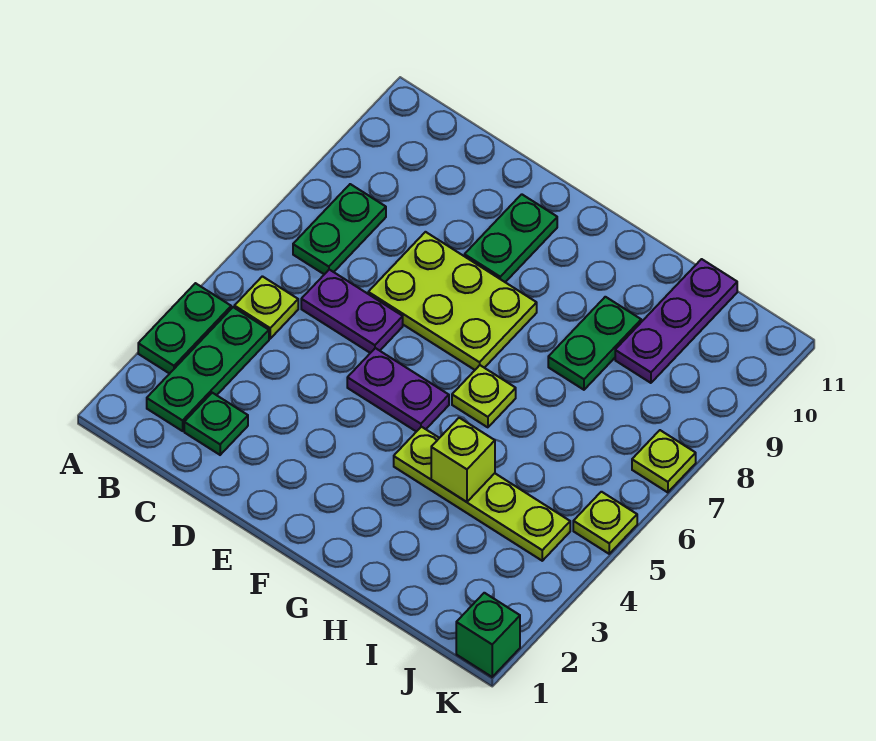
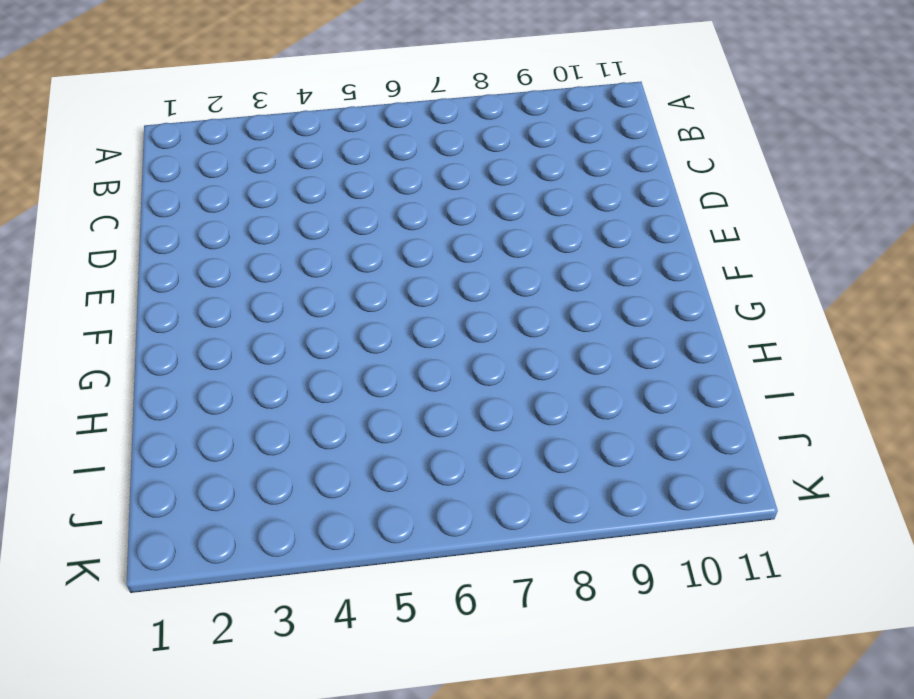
none -> green plate A3:A4 level 1
none -> green plate B2:B4 level 1
none -> lime plate B5 level 1

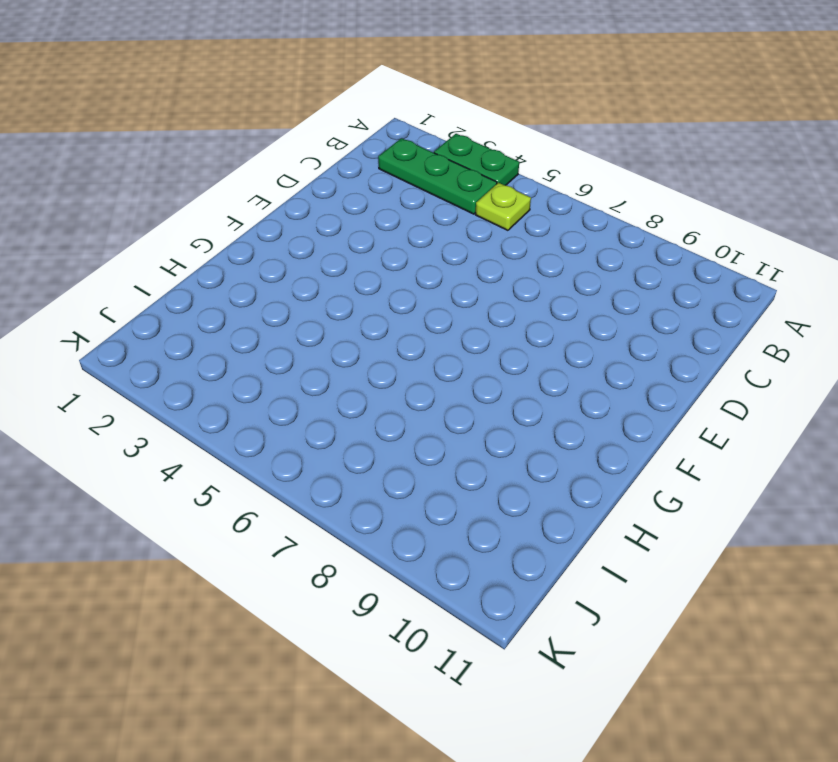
none -> green plate B7:B8 level 1
none -> green plate C2 level 1
none -> purple plate C6:D6 level 1

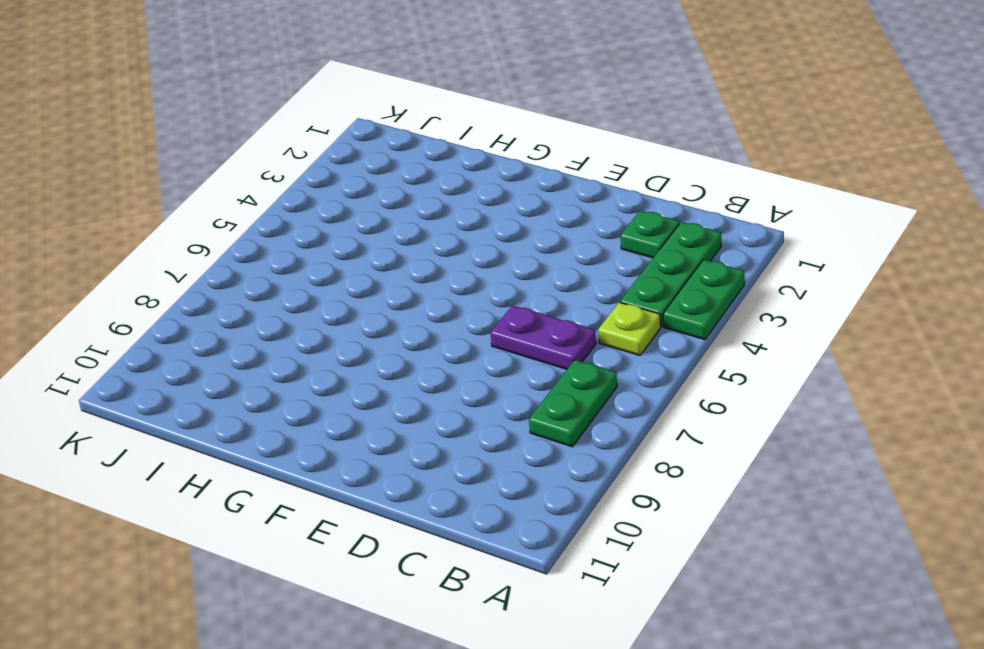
none -> lime plate D7:F8 level 1
none -> purple plate E5:F5 level 1
none -> green plate E9:E10 level 1

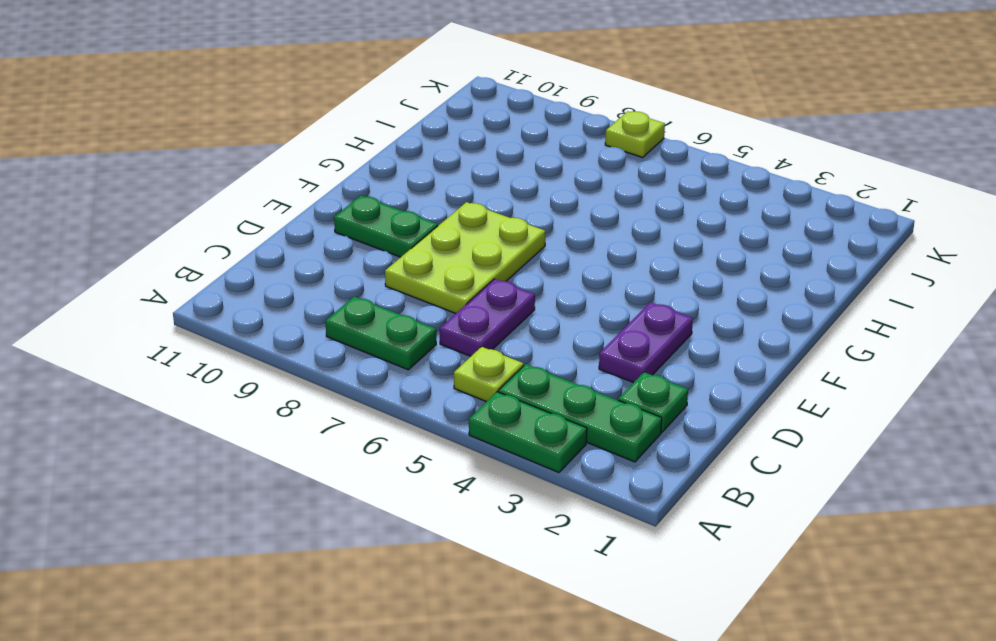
purple plate D3:E3 level 1 -> purple plate E5:F5 level 1
none -> lime plate G4:J4 level 1
none -> lime plate G6 level 1
none -> green plate H8:H9 level 1

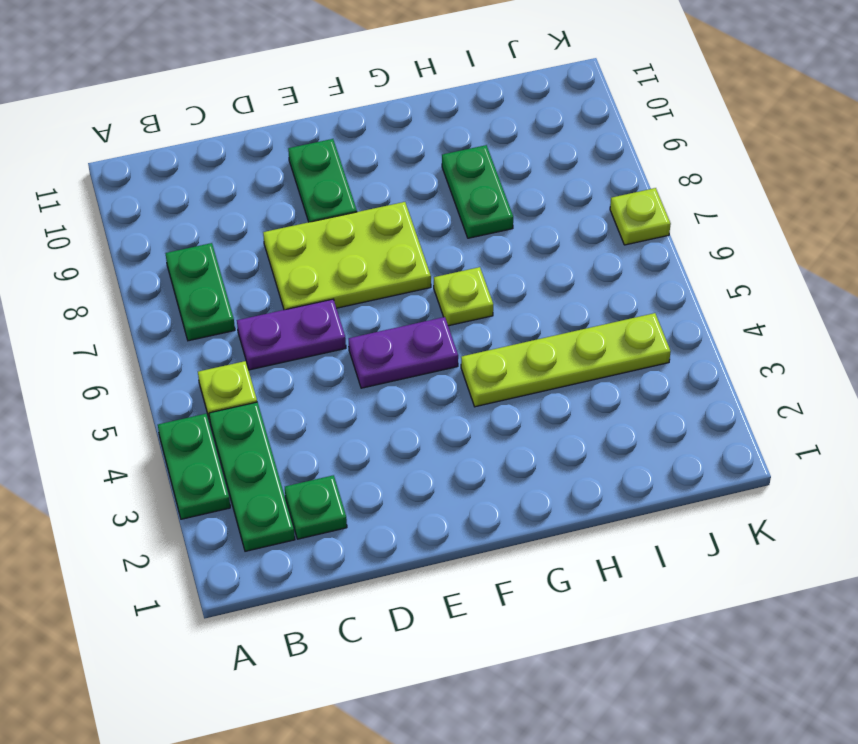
none -> purple plate I9:I11 level 1
none -> green brick K1 level 1
none -> lime plate K5 level 1

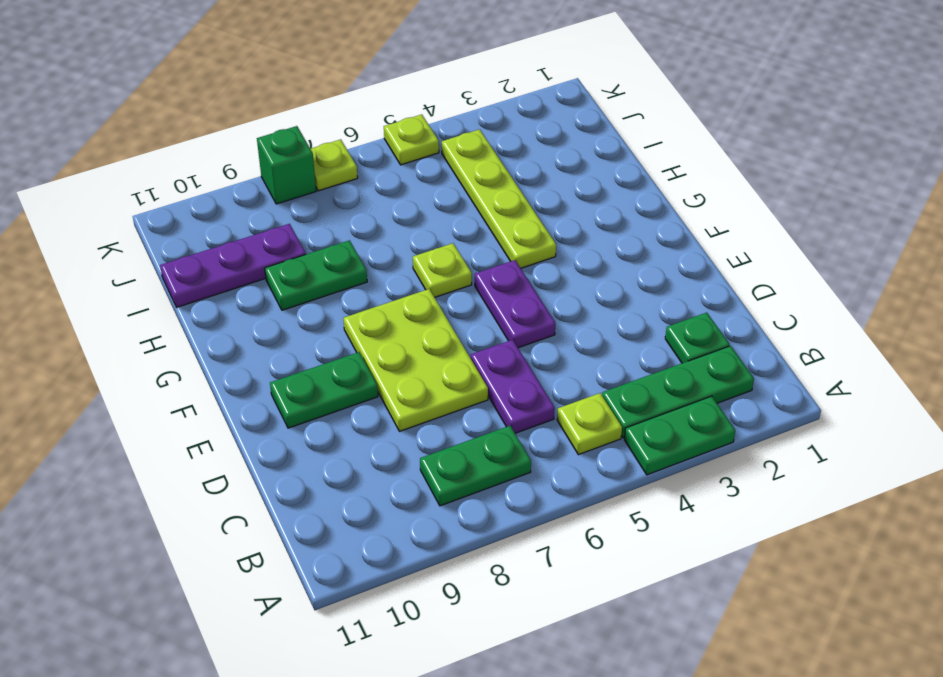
green brick K8 level 1 -> green brick K1 level 1
none -> lime brick H4 level 2

